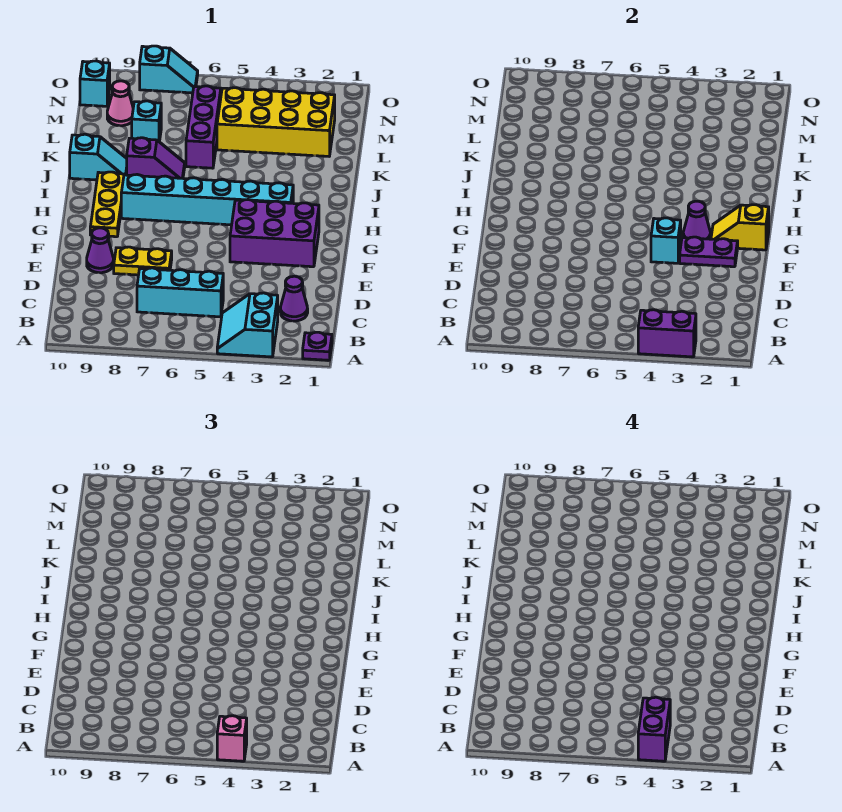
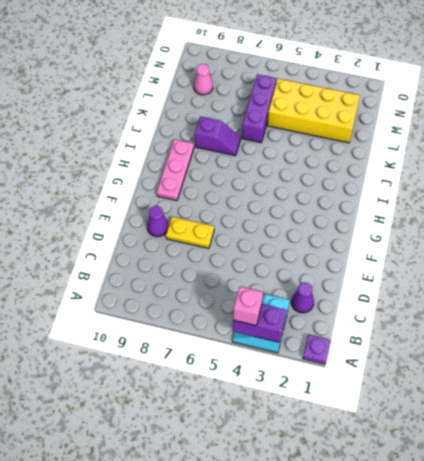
pink plate G9:I9 level 1 -> yellow plate G9:I9 level 1
none -> cyan brick C5:C7 level 1
none -> purple brick F2:G4 level 1
none -> cyan brick H3:H8 level 1

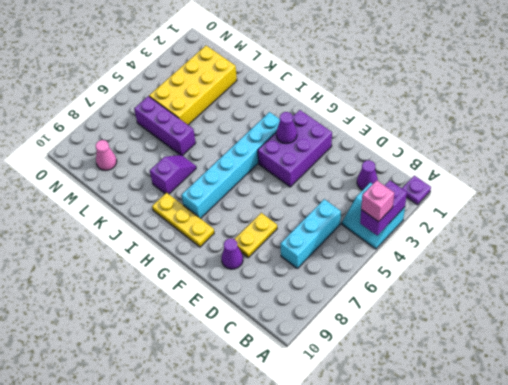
none -> cyan slope J9:J10 level 1 top 10
none -> cyan brick L8 level 1
none -> cyan brick N10 level 1

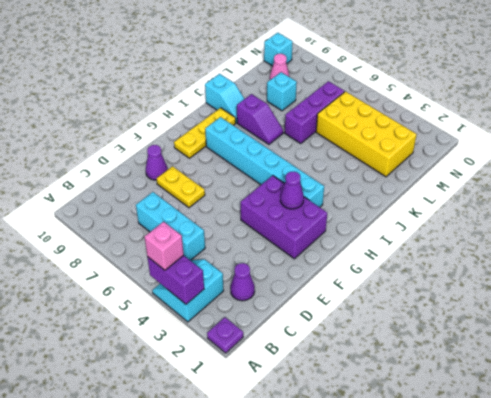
none -> cyan slope O7:O8 level 1 top 8
none -> purple plate F2:F3 level 2
none -> cyan brick F4 level 2

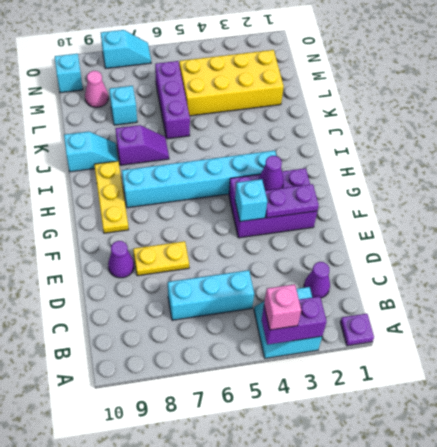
none -> yellow slope G1:G2 level 2 top 1
none -> purple brick A4:B4 level 4

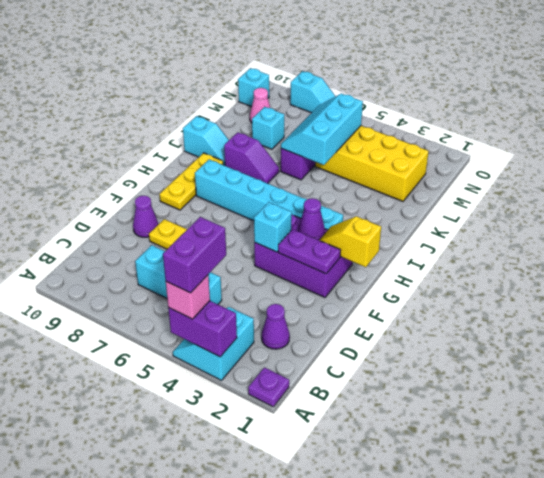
cyan slope K5:M6 level 2 top 5 -> none

